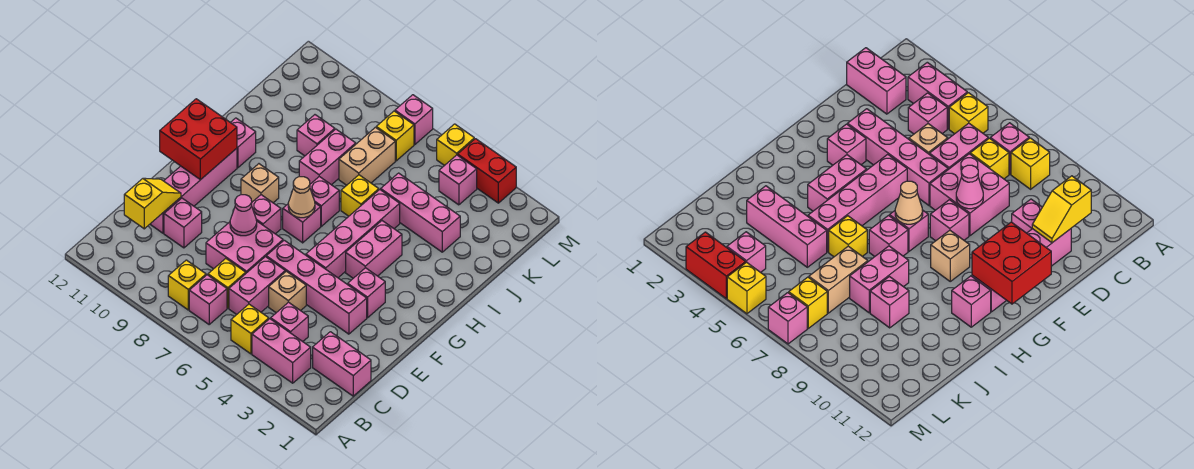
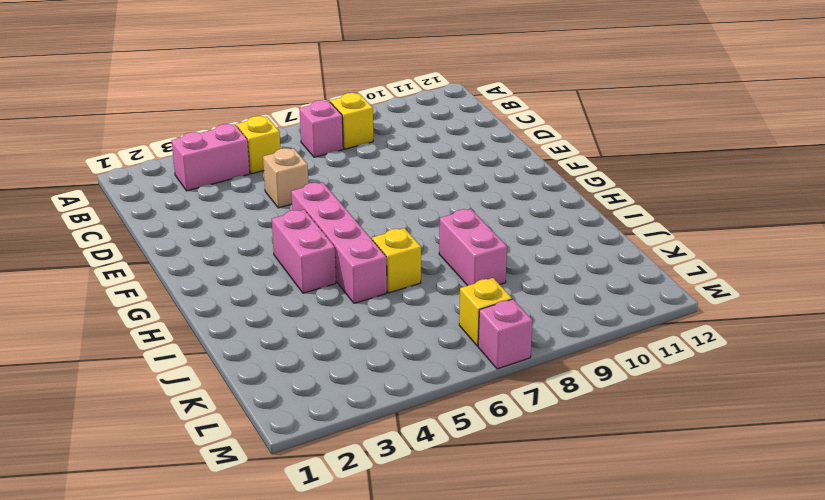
none -> pink brick C1:C2 level 1
none -> pink brick C4 level 1
none -> pink brick C6:D6 level 1
none -> yellow brick C7 level 1

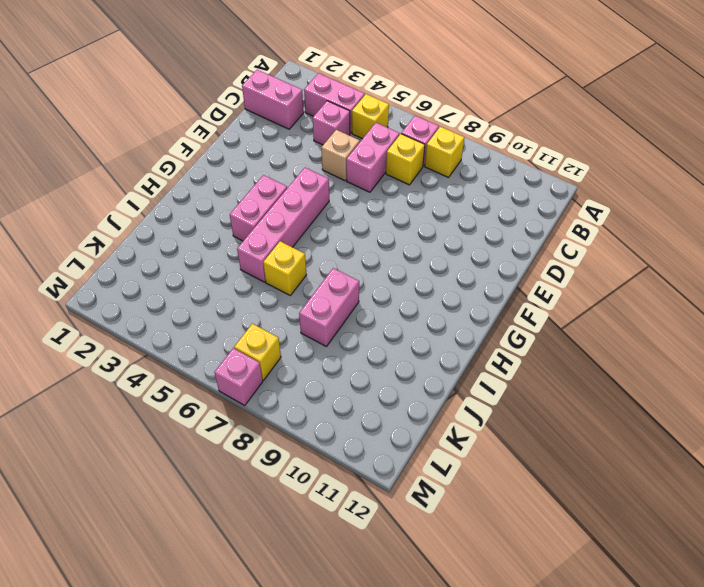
none -> pink brick D7:E8 level 1
none -> pink brick D10 level 1
none -> pink brick D11:G11 level 1
none -> pink brick E3:E6 level 1

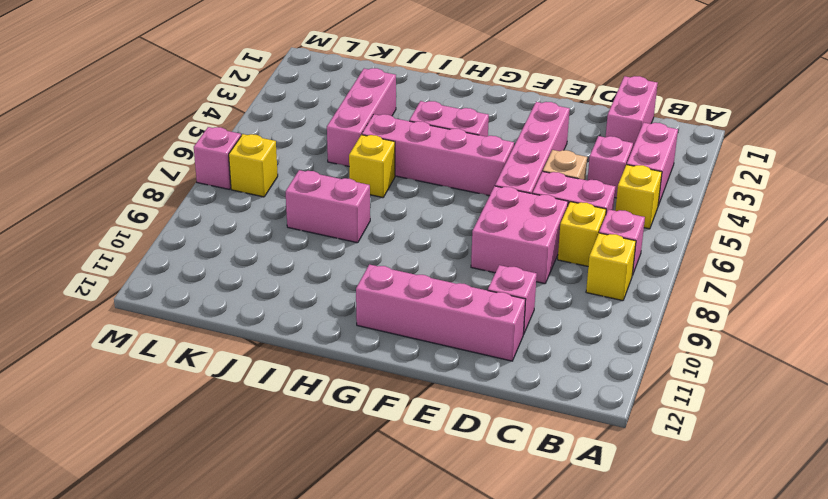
none -> pink brick F3 level 1
none -> pink brick F8 level 1
none -> pink brick G7 level 1
none -> tan brick G9 level 1

